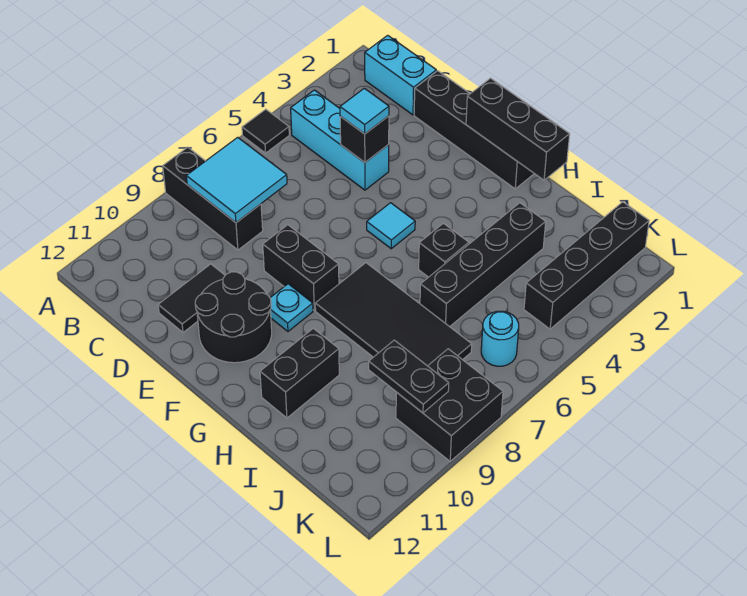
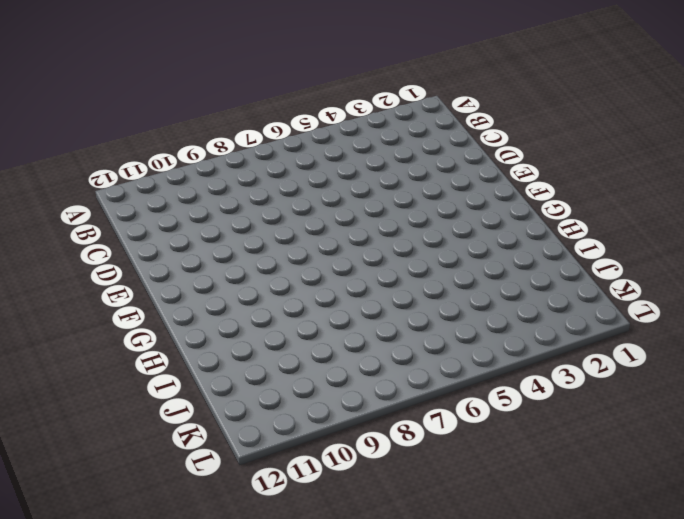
none -> black tile A5 level 1
none -> black brick A8:C8 level 1
none -> cyan brick B1:C1 level 1

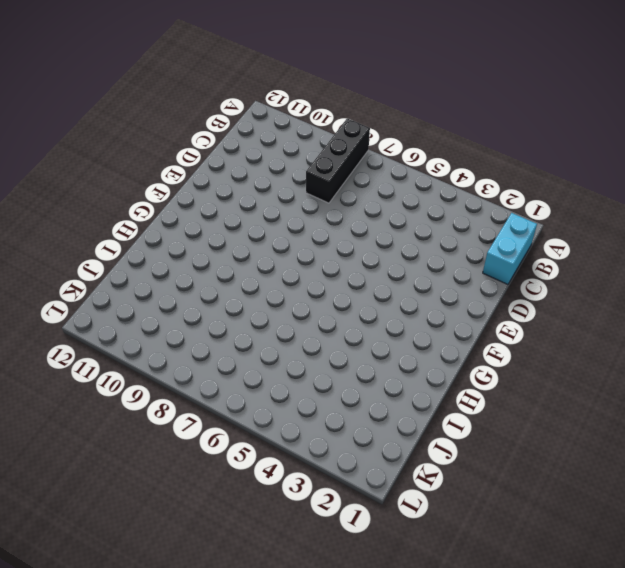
none -> black tile A5 level 1
none -> cyan brick B4:D4 level 1
none -> black brick D1:G1 level 1

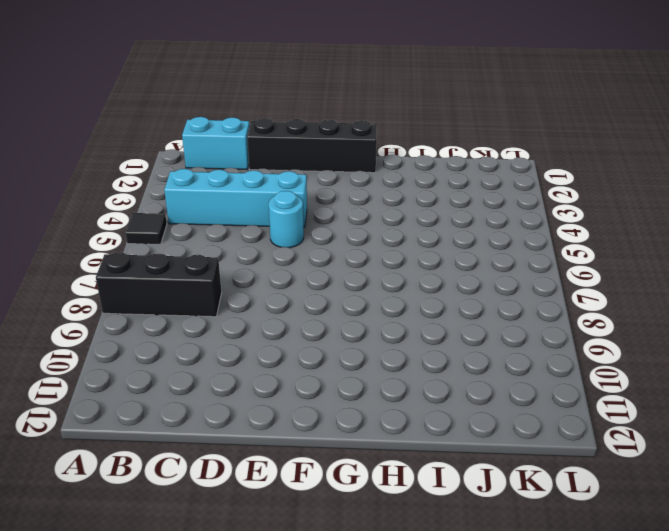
cyan brick B4:E4 level 1 -> cyan brick B4:D4 level 1
cyan round brick E5 level 1 -> cyan round brick K6 level 1
none -> black tile D10:D11 level 1
none -> black brick E8:F8 level 1
none -> black round brick E10:F11 level 1

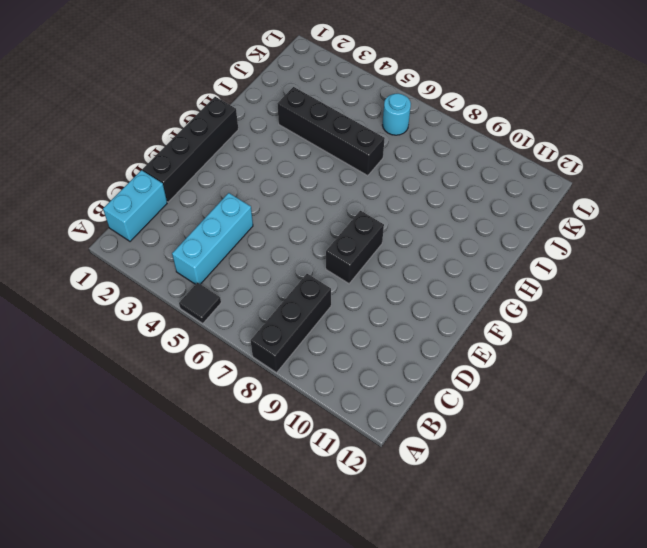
none -> black tile D10:D11 level 1
none -> black round brick E10:F11 level 1
none -> cyan tile F5 level 1

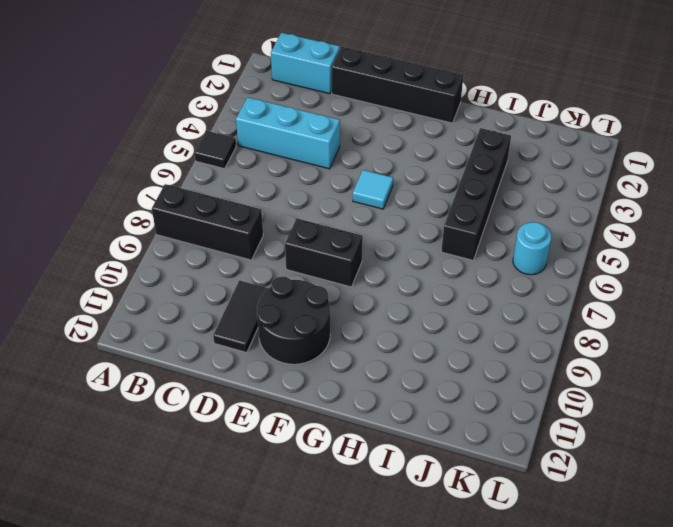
none -> cyan plate F9 level 1
none -> black tile G7:J8 level 1
none -> black brick H5 level 1

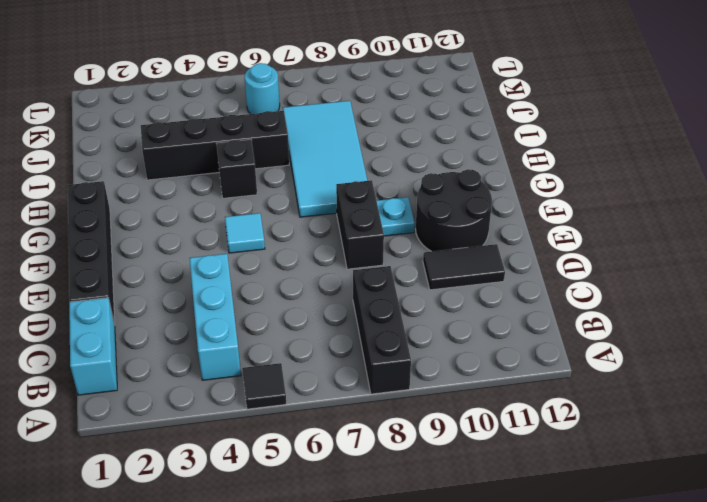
cyan tile G7:J8 level 1 -> black tile G7:J8 level 1
none -> black brick H10:H11 level 1
none -> black brick K1:K4 level 1
none -> black brick K8:L9 level 1

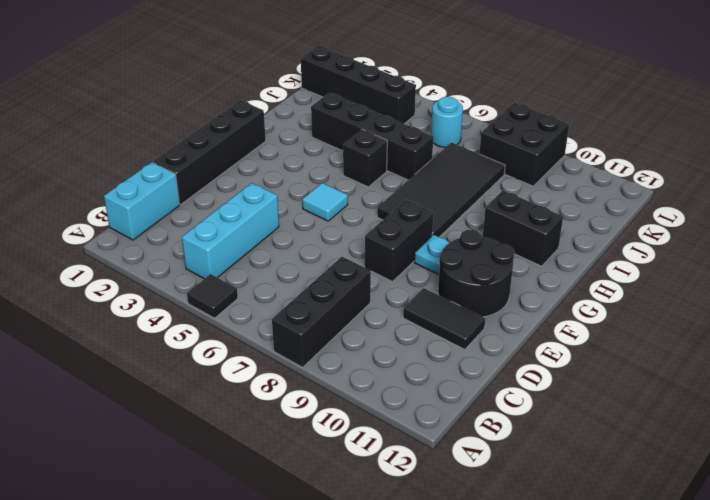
none -> cyan tile B7:C8 level 2
none -> black brick D4 level 2
none -> black brick F1:H1 level 2

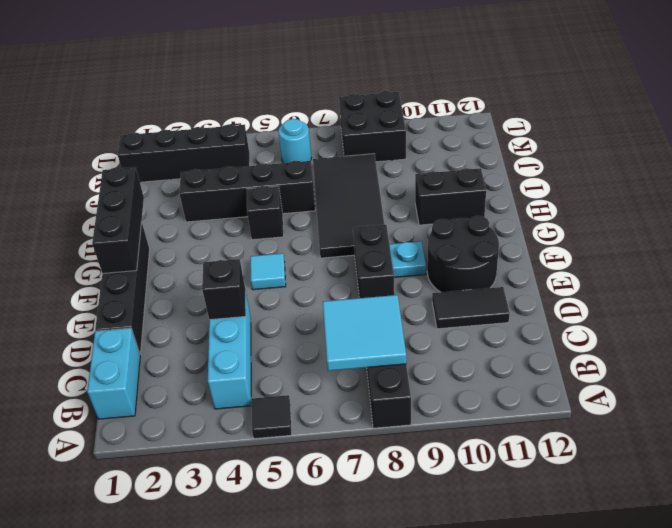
none -> black plate J9:K9 level 2
none -> cyan tile D4 level 3

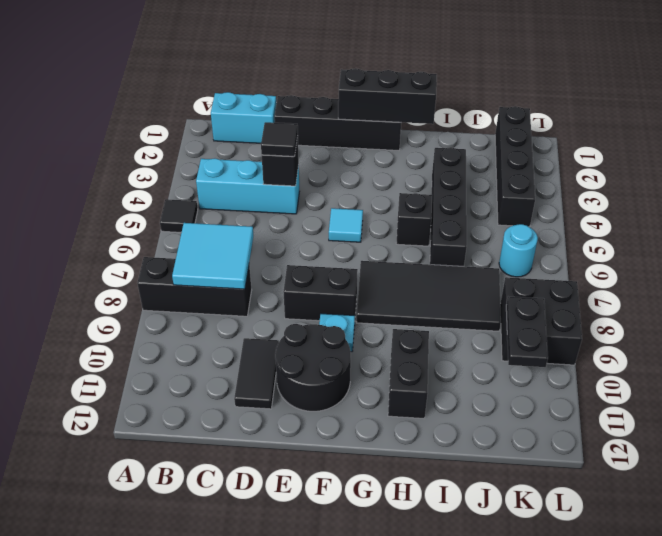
black tile D4 level 3 -> cyan tile D4 level 3
black plate K9:K10 level 2 -> black plate J9:K9 level 2

